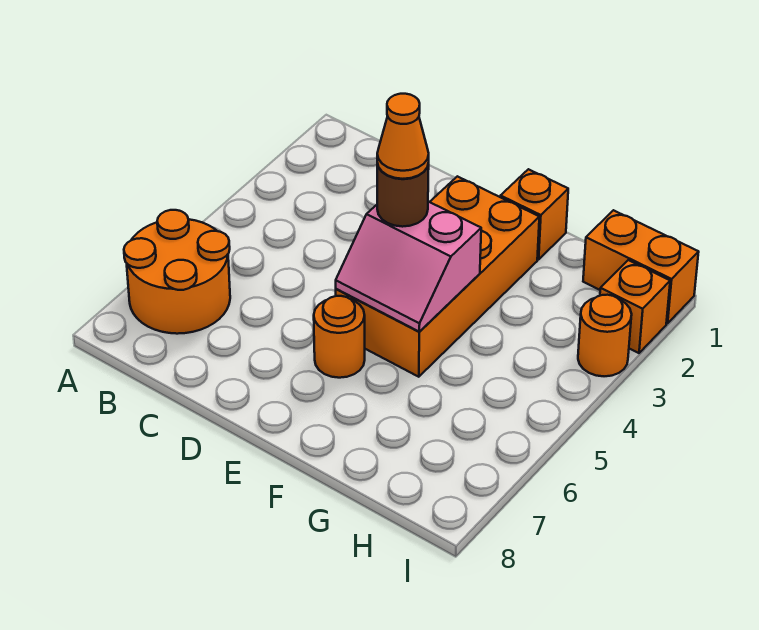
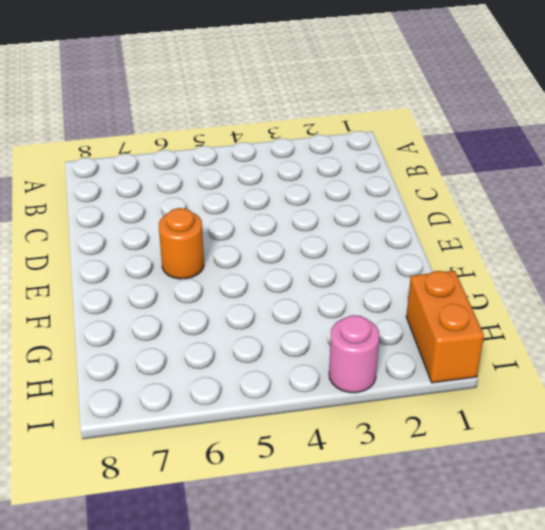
pink round brick I3 level 1 -> orange round brick I3 level 1
none -> orange round brick A6:B7 level 1
none -> orange brick E2:F5 level 1

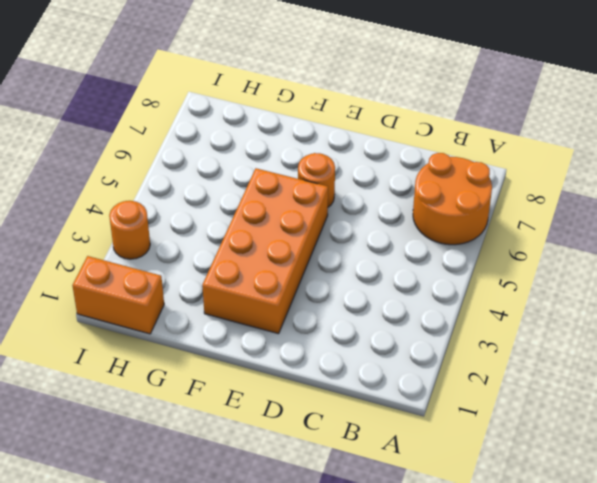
none -> orange brick F1 level 1
none -> orange brick I2 level 1

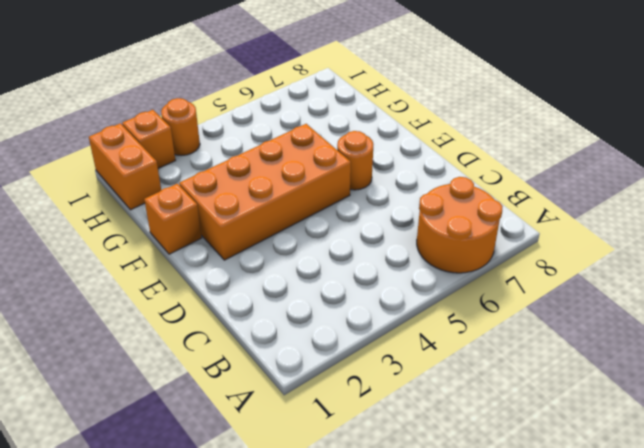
none -> pink slope E4:F5 level 2 top 4
none -> brown round brick E4 level 3

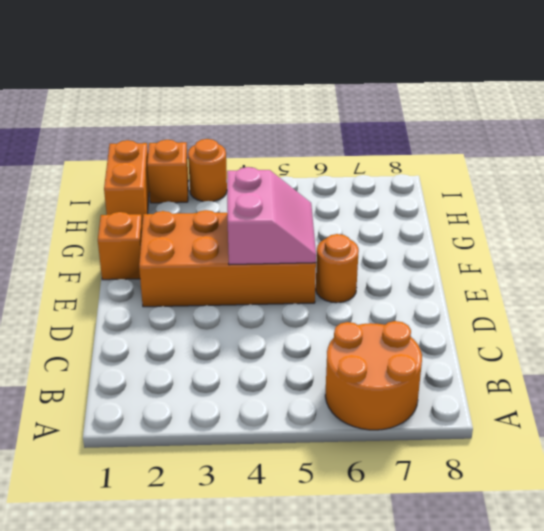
none -> brown round brick E4 level 3
none -> orange cone E4 level 4

